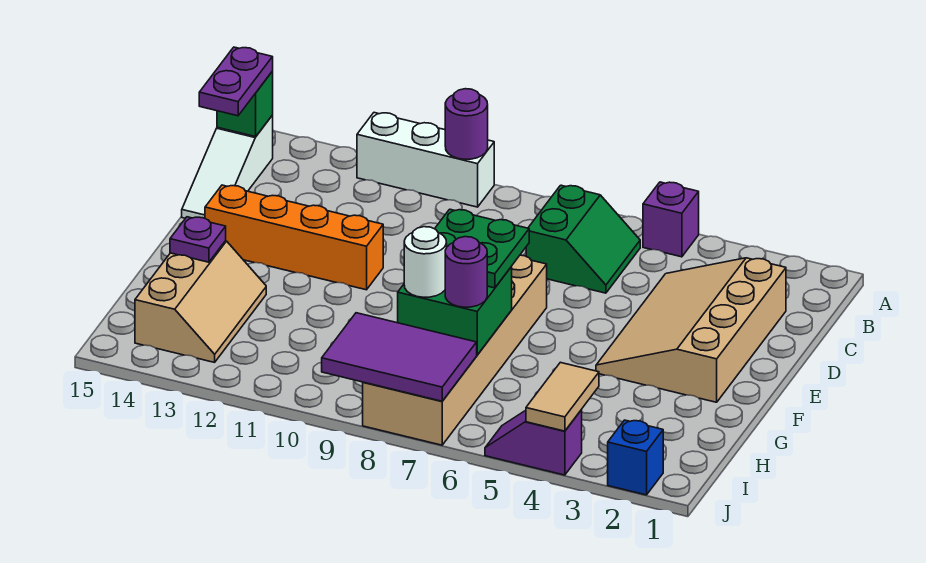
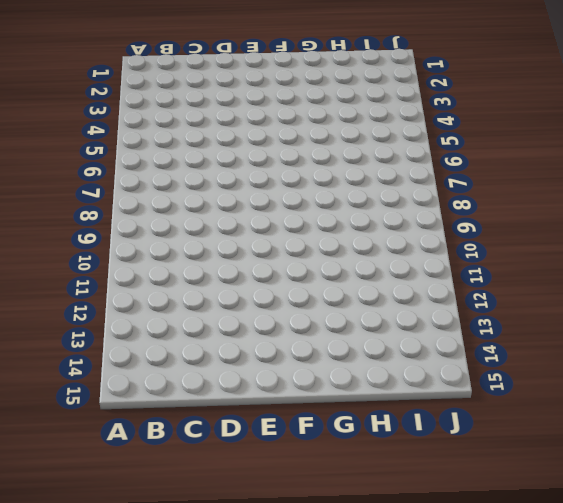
none -> purple brick A5 level 1
none -> white brick A10:A12 level 1
none -> green slope B6:C7 level 1 top 7

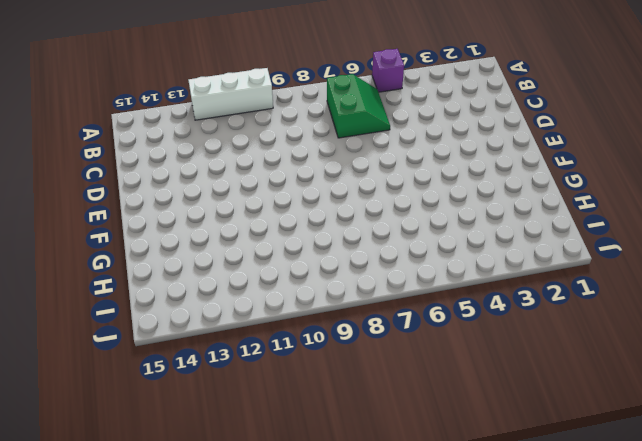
none -> white slope B15:D15 level 1 top B
none -> tan slope C2:F4 level 1 top 2
none -> tan brick E7:J8 level 1

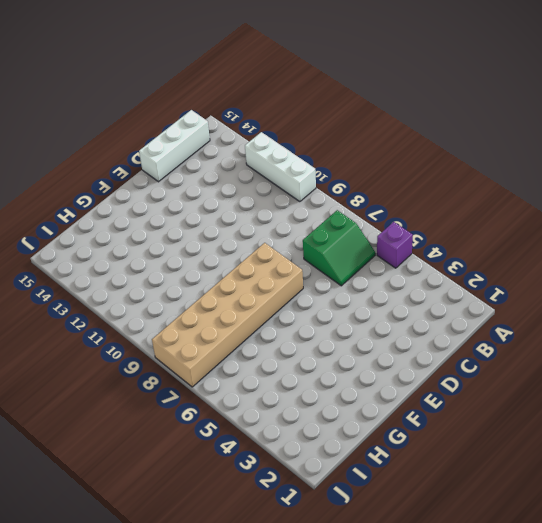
white brick B15:D15 level 1 -> white slope B15:D15 level 1 top B
none -> tan slope C2:F4 level 1 top 2
none -> orange brick E11:E14 level 1
none -> tan slope G13:I14 level 1 top 14

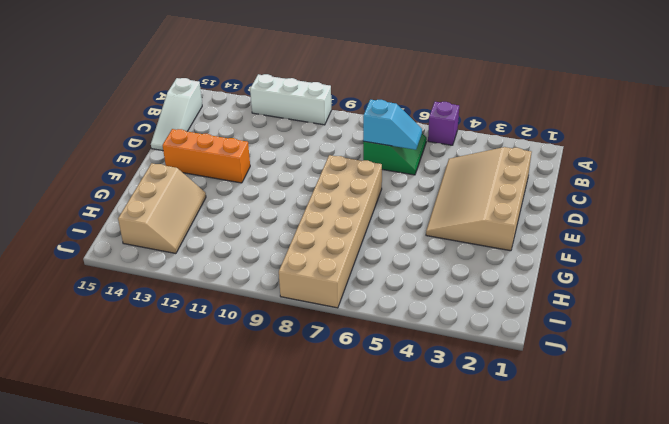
cyan slope C6:C7 level 2 top 7 -> none
orange brick E12:E14 level 1 -> orange brick E11:E14 level 1
none -> blue brick J2 level 1
none -> purple slope J4:J5 level 1 top 4
none -> purple round brick A10 level 2

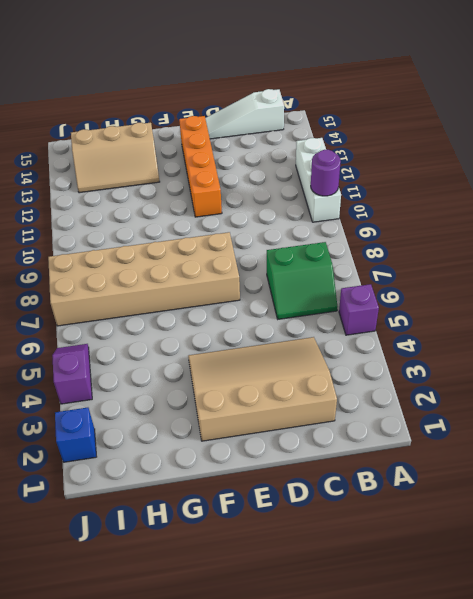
none -> green brick B15 level 2
none -> green brick G7:H8 level 2
none -> purple plate G14 level 2

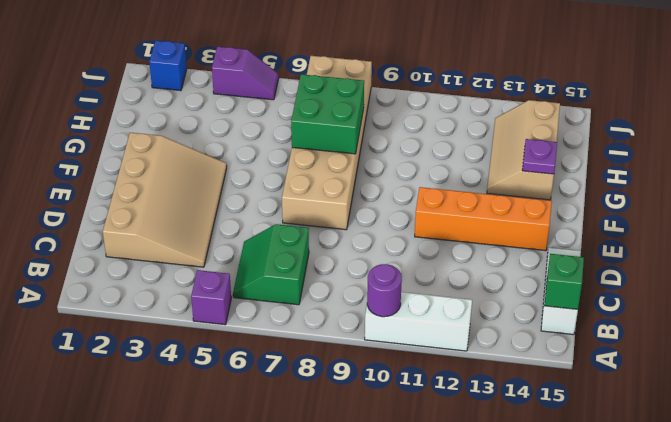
none -> tan tile I4:J4 level 2
none -> purple tile I7:J9 level 2
none -> purple plate B15:C15 level 3

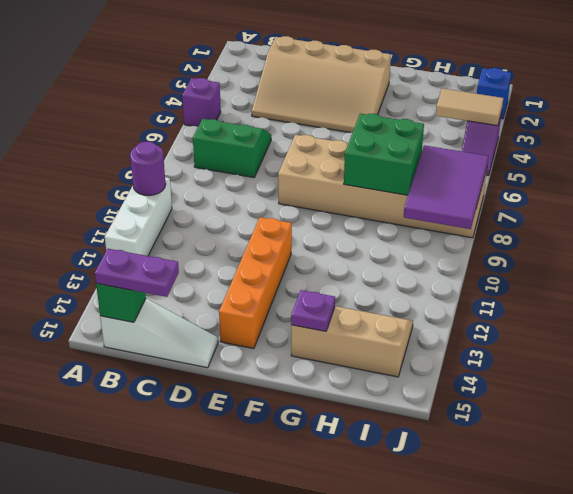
none -> green plate F7:G8 level 3
none -> purple round brick H7 level 3
none -> white round brick H8 level 3

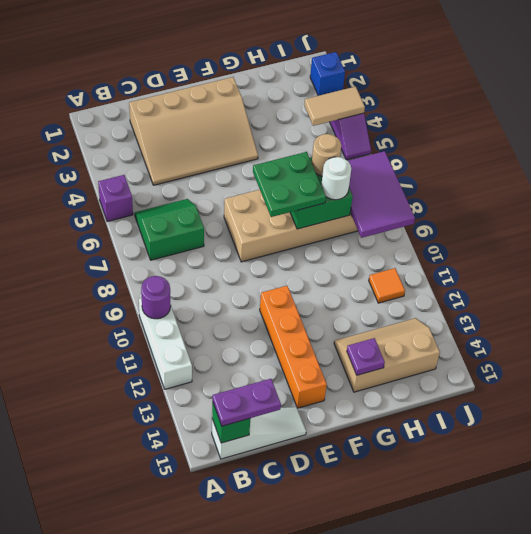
tan round brick H7 level 3 -> purple round brick H7 level 3
orange tile I11 level 1 -> none

